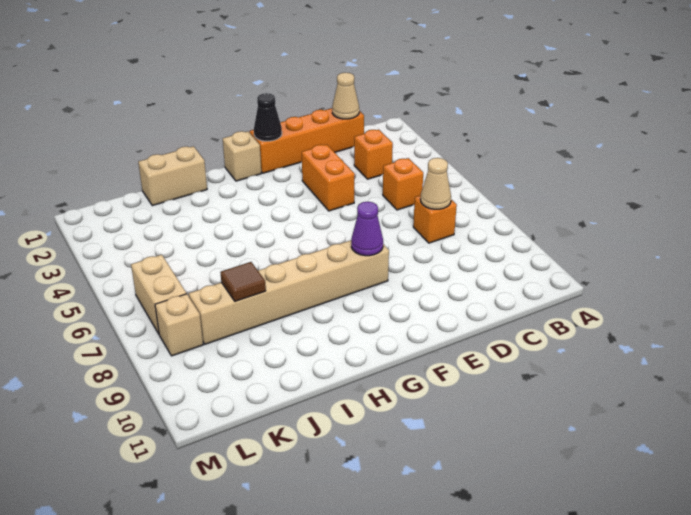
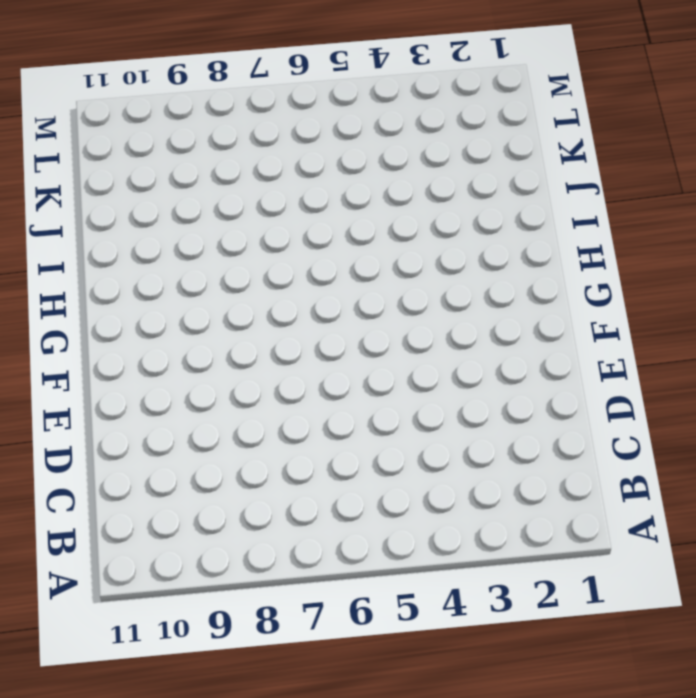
none -> orange brick C1:F1 level 1
none -> orange brick C3 level 1
none -> orange brick C5 level 1

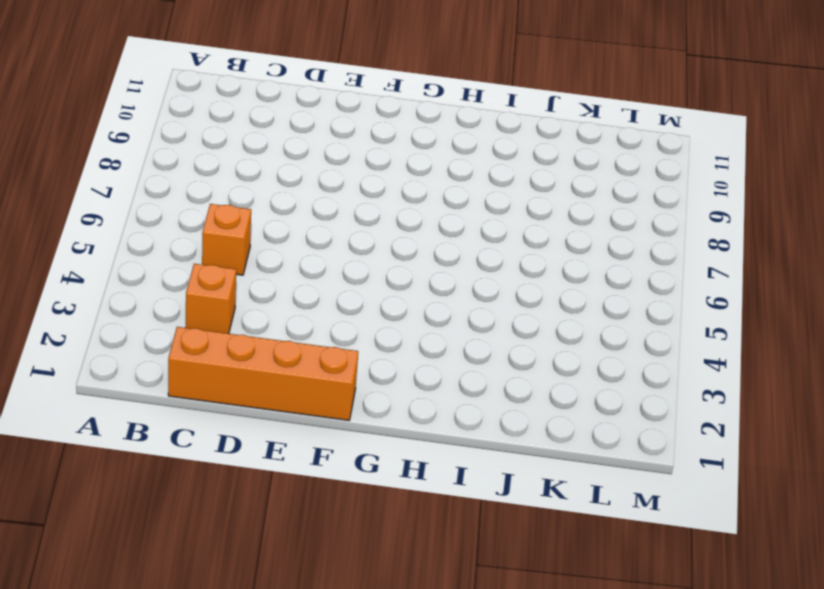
none -> orange brick C7 level 1
none -> orange brick E3:E4 level 1
none -> tan brick F8:K8 level 1

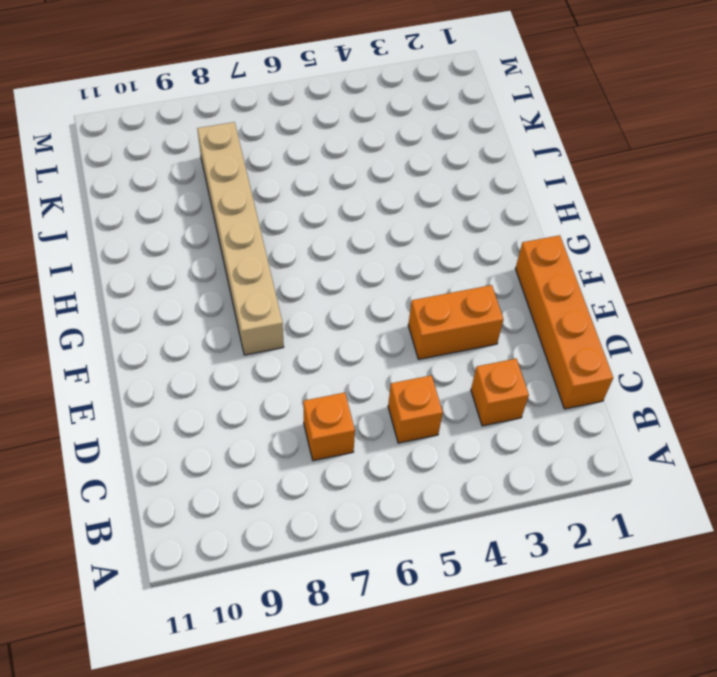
none -> tan brick G1 level 1
none -> tan brick I1:J1 level 1
none -> tan brick L6:L7 level 1

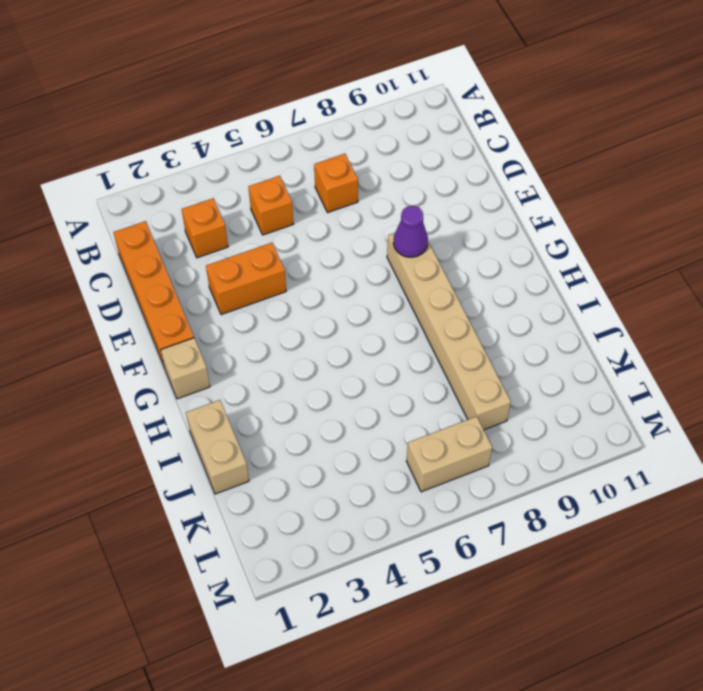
none -> tan brick L8 level 1
none -> tan cone C1 level 2
none -> tan cone C7 level 2

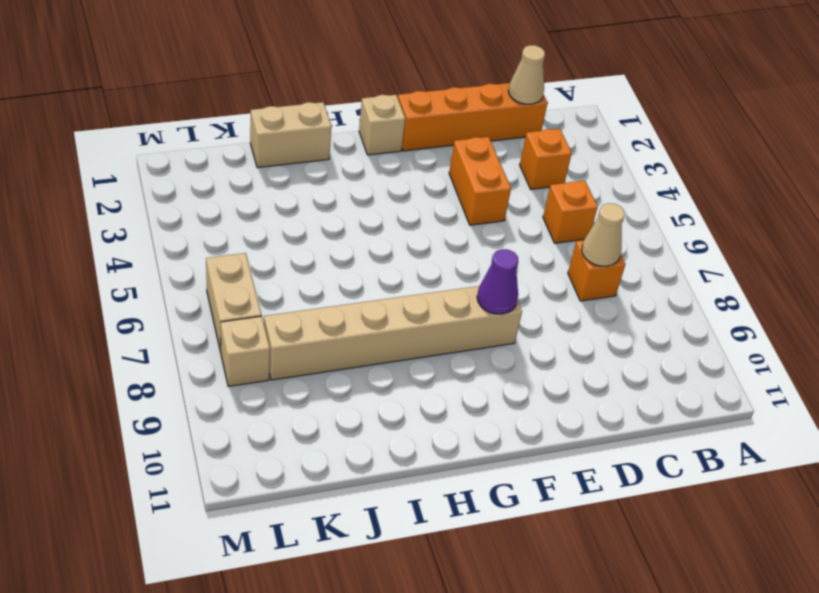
none -> black cone F1 level 2
none -> brown tile J8 level 2

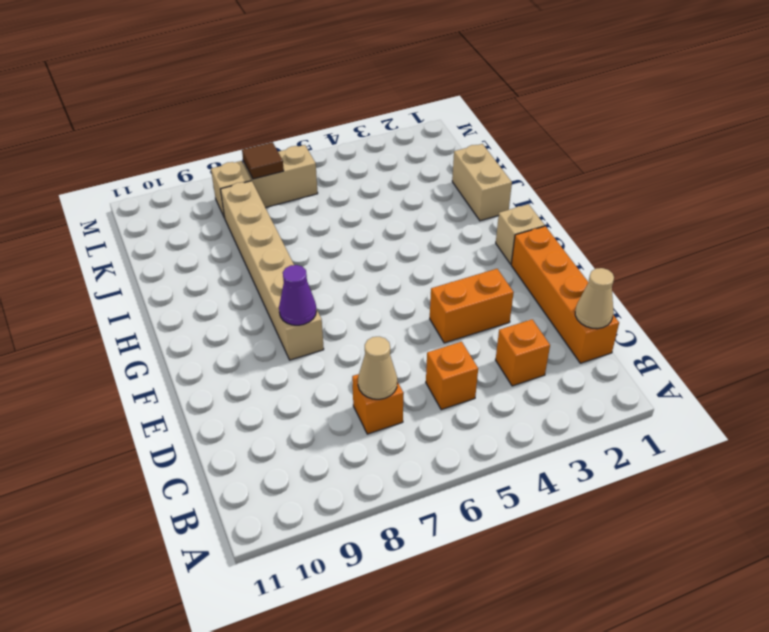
brown tile L7 level 2 -> brown tile J8 level 2
none -> black cone F1 level 2

